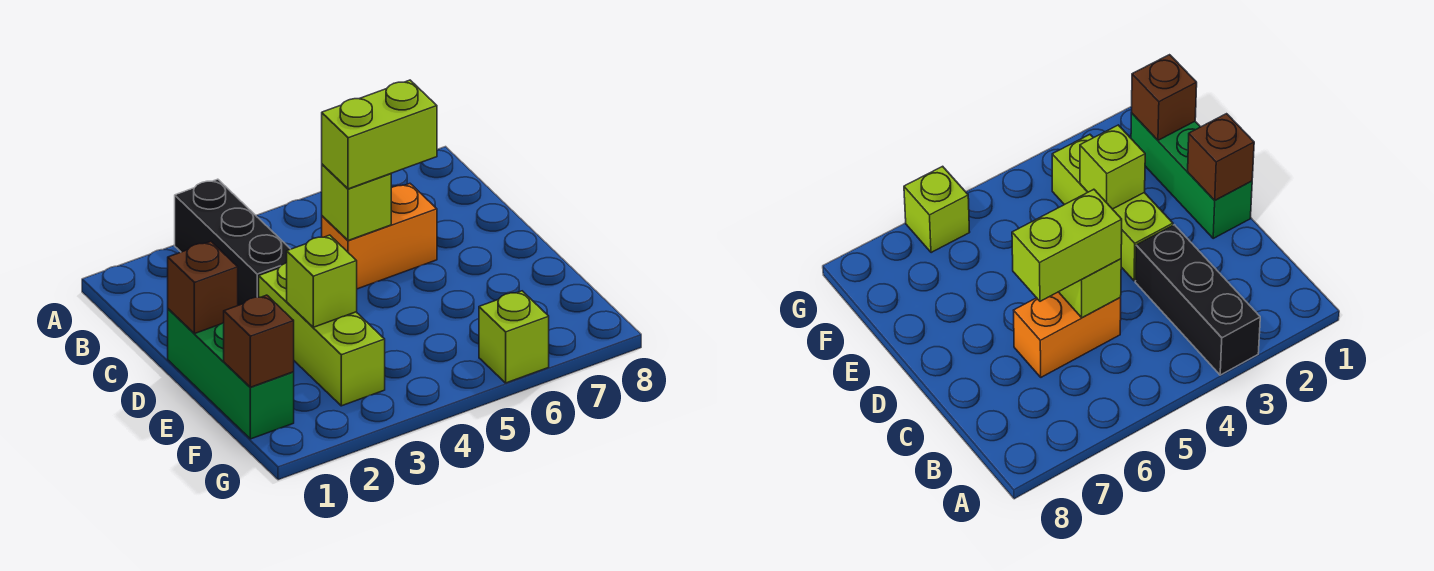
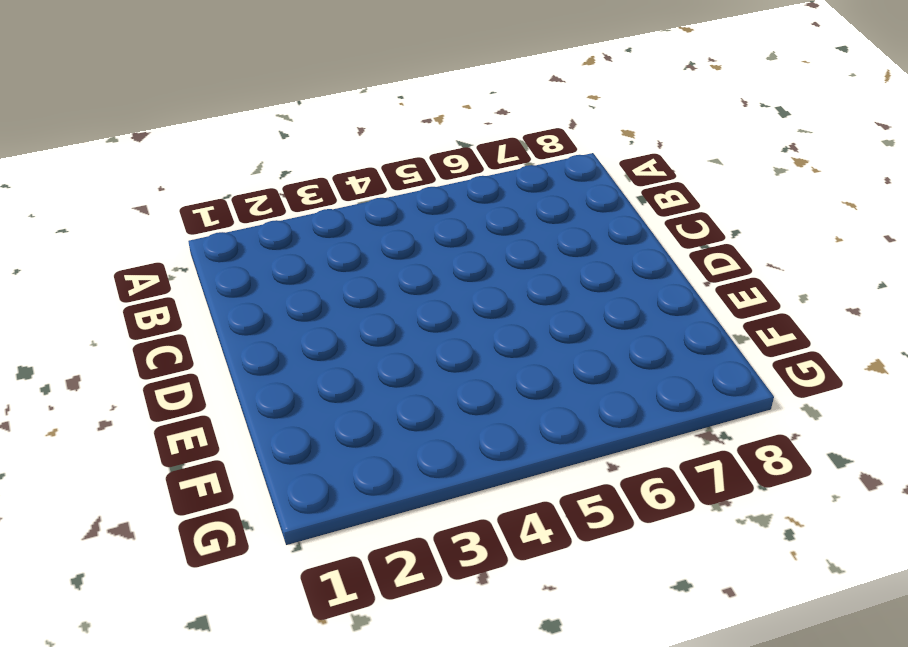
none -> black brick A3:C3 level 1
none -> orange brick C5:C6 level 1

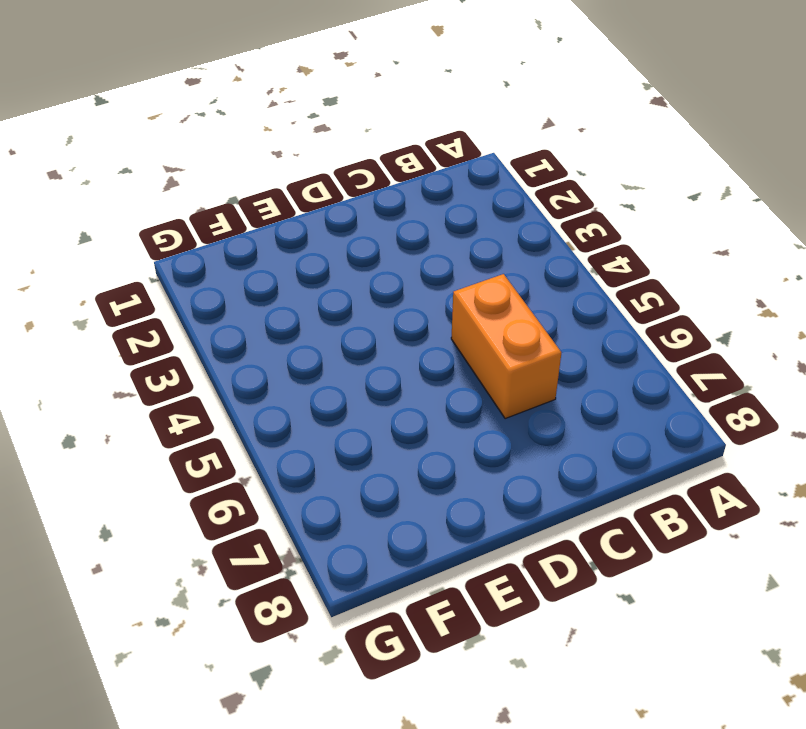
none -> black brick A3:C3 level 1
none -> green brick D1:F1 level 1

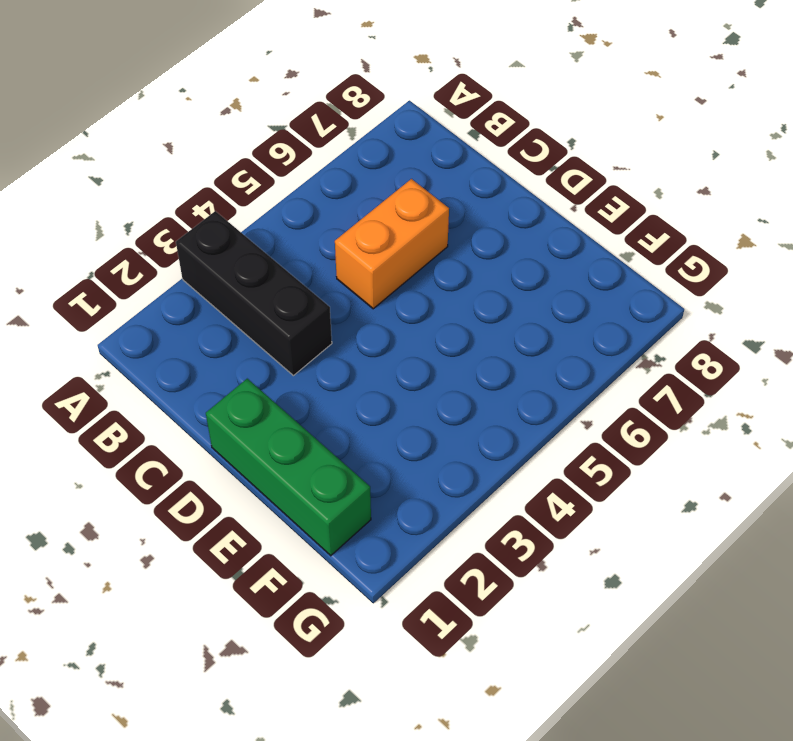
none -> lime brick D3:F3 level 1
none -> lime brick G6 level 1

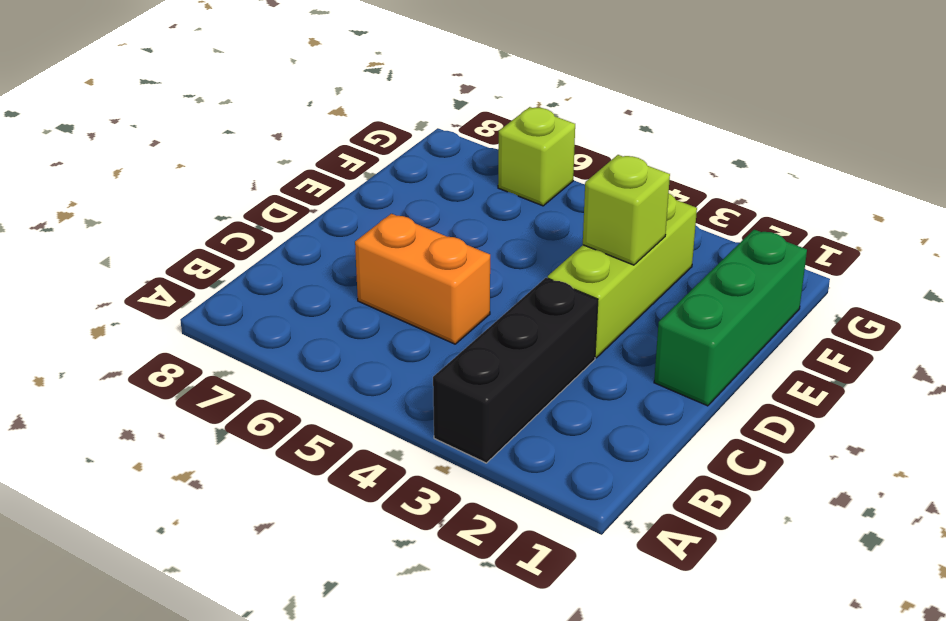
none -> lime brick C5 level 2
none -> brown brick D1 level 2

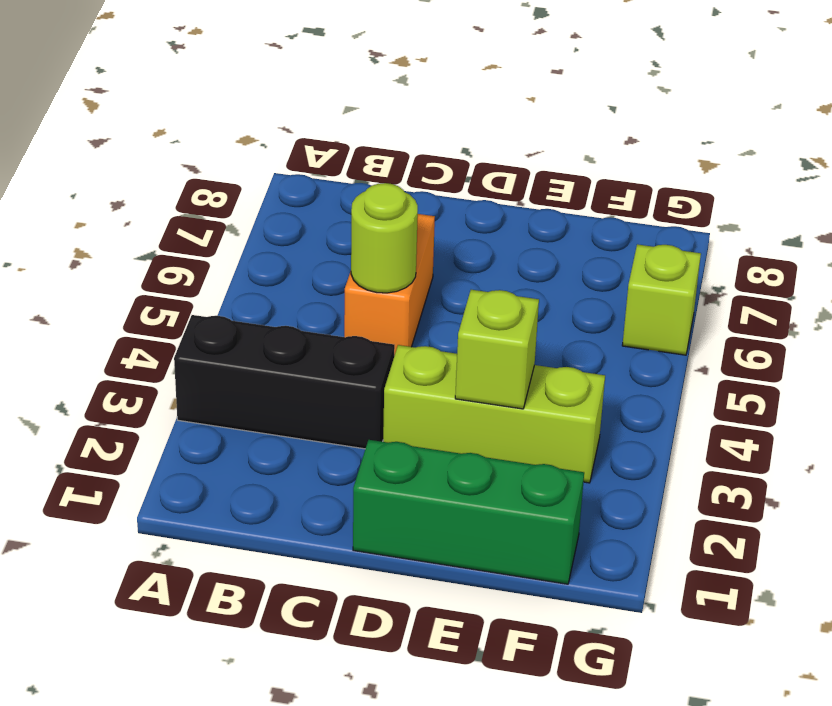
lime round brick C5 level 2 -> lime brick C5 level 2
none -> brown brick D1 level 2
none -> brown brick F1 level 2

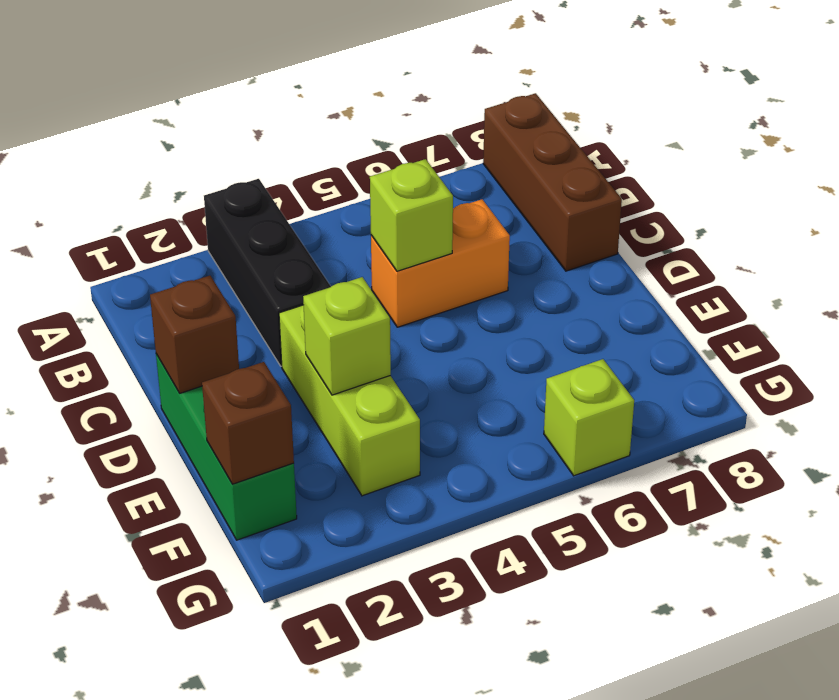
brown brick A8:C8 level 1 -> none
none -> lime brick C5:C6 level 3

